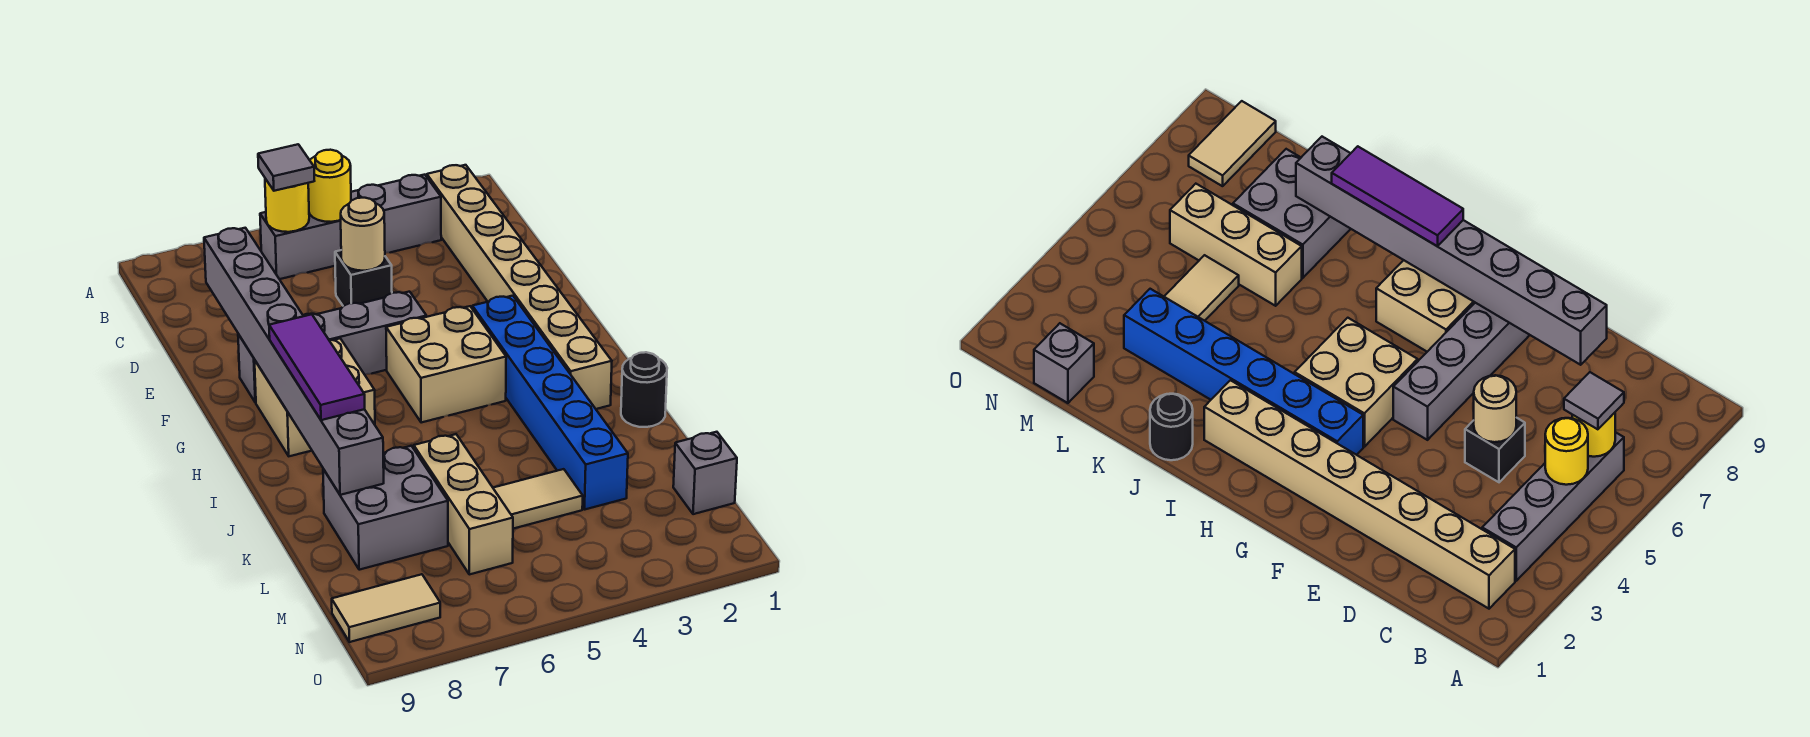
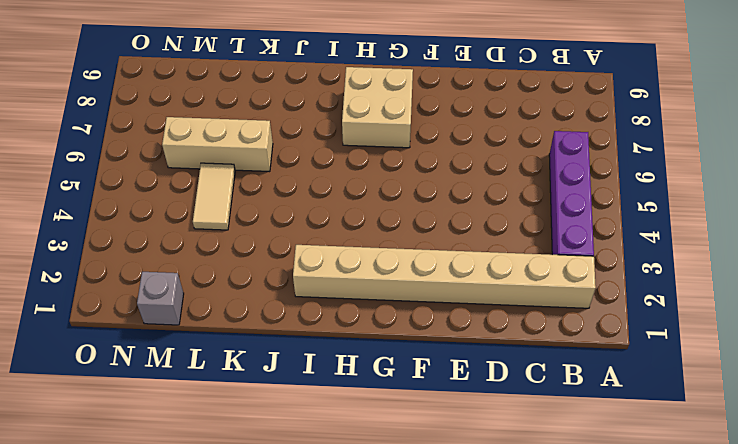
purple brick B3:B6 level 1 -> grey brick B3:B6 level 1
none -> black brick D5 level 1
none -> grey brick F5:F8 level 1
none -> blue brick G3:L3 level 1

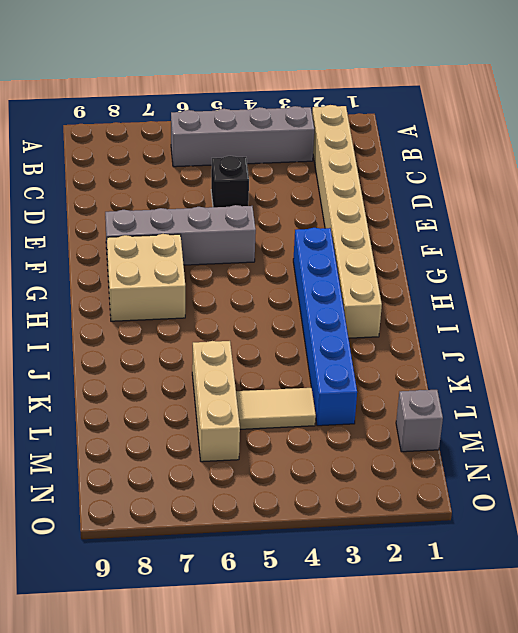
none -> tan brick G4:H5 level 1
none -> black round brick J1 level 1
none -> grey brick K7:L8 level 1

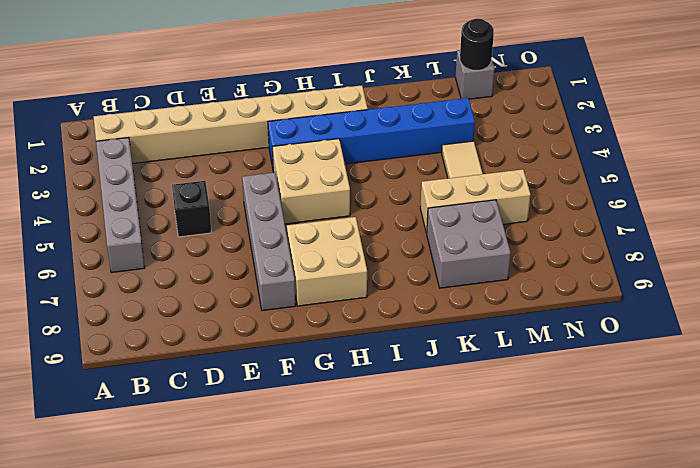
black round brick M1 level 2 -> black round brick J1 level 1
none -> tan tile N8:N9 level 1
none -> yellow round brick B5 level 2
none -> yellow round brick B6 level 2

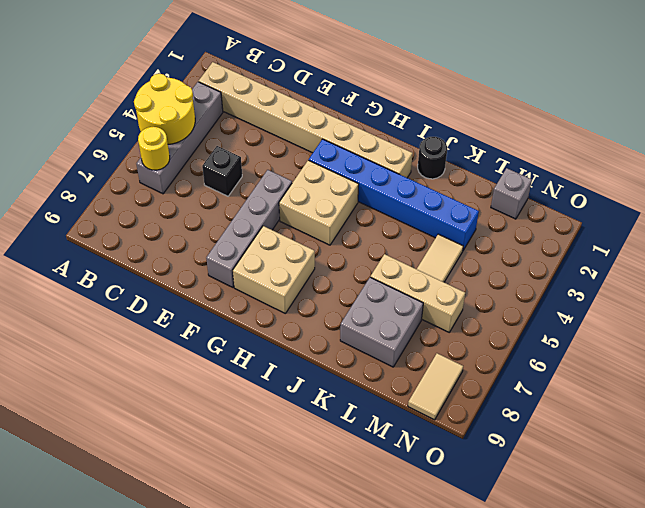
yellow round brick A4:B5 level 2 -> yellow round brick B5 level 2
none -> tan round brick D5 level 2
none -> grey brick D8:K8 level 2
none -> grey tile B6 level 3

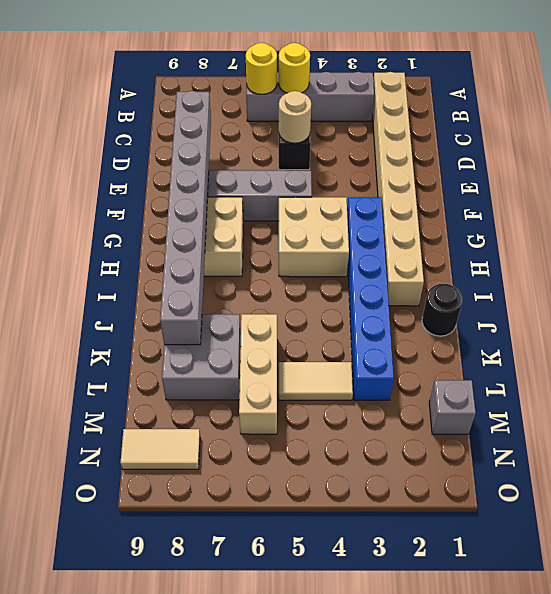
none -> grey tile B6 level 3
none -> purple tile H8:J8 level 3

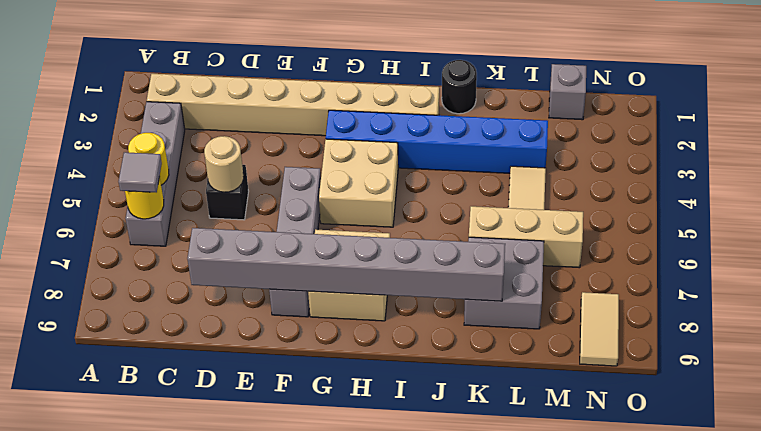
none -> purple tile H8:J8 level 3

